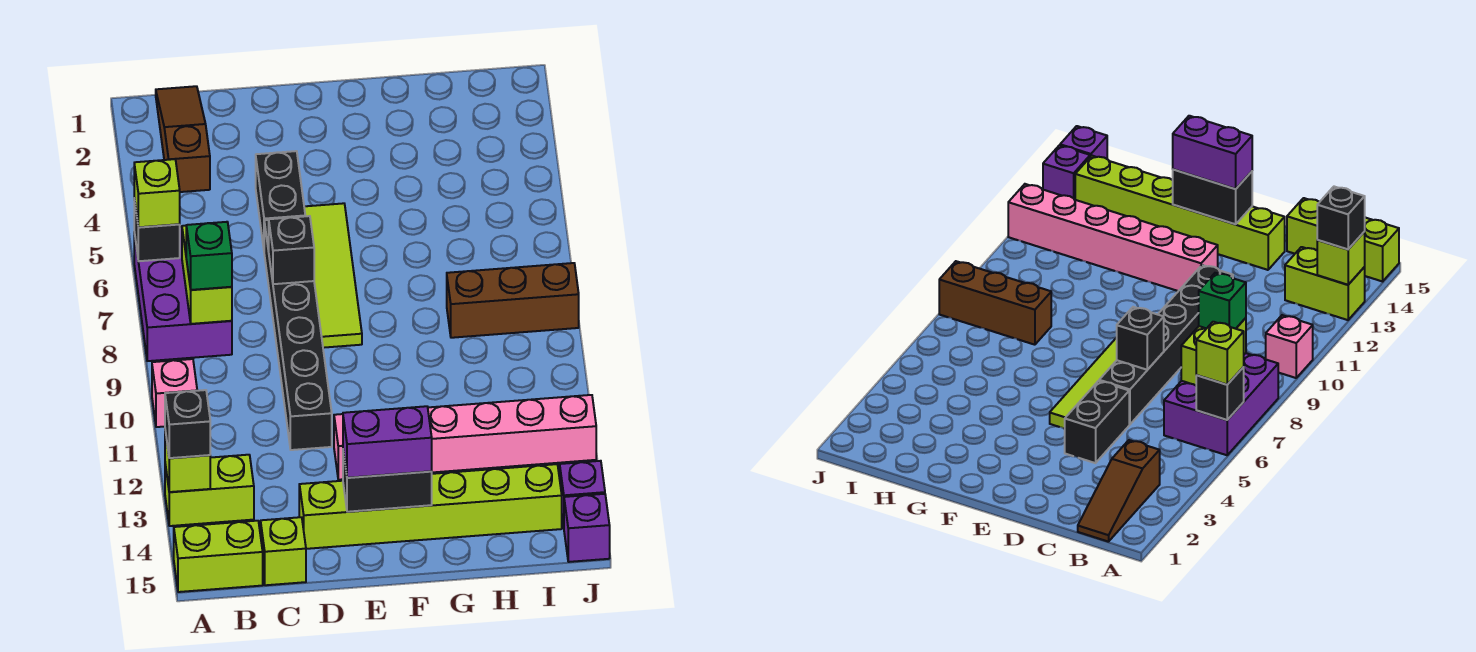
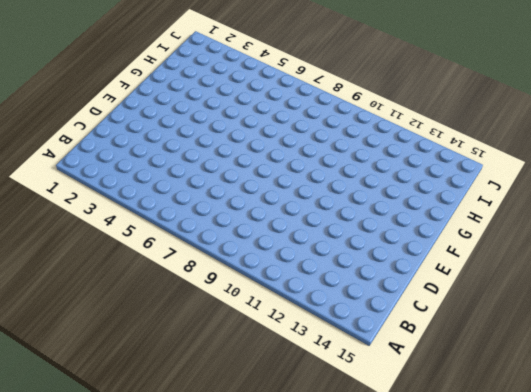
none -> purple brick A6:B8 level 1
none -> pink brick A10 level 1
none -> lime brick A13:B13 level 1

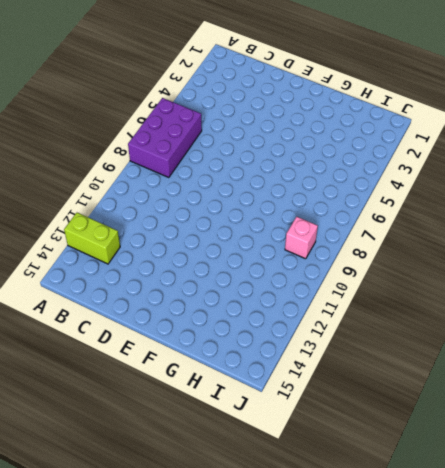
pink brick I9 level 1 -> pink brick A10 level 1
none -> lime brick A15:B15 level 1
none -> brown slope B1:B3 level 1 top 3
none -> lime brick C15 level 1

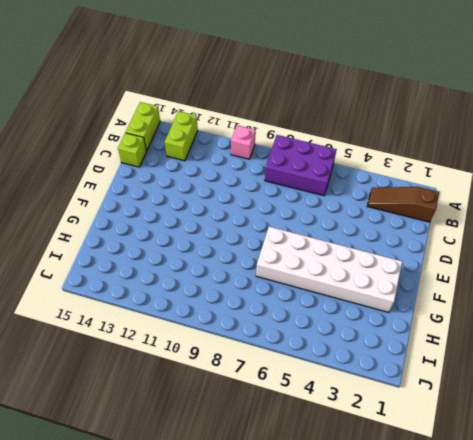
brown slope B1:B3 level 1 top 1 -> brown slope B1:B3 level 1 top 3
white brick F2:G7 level 1 -> none
none -> black brick D4:D5 level 1
none -> black brick D6:D11 level 1
none -> lime brick D14:I14 level 1

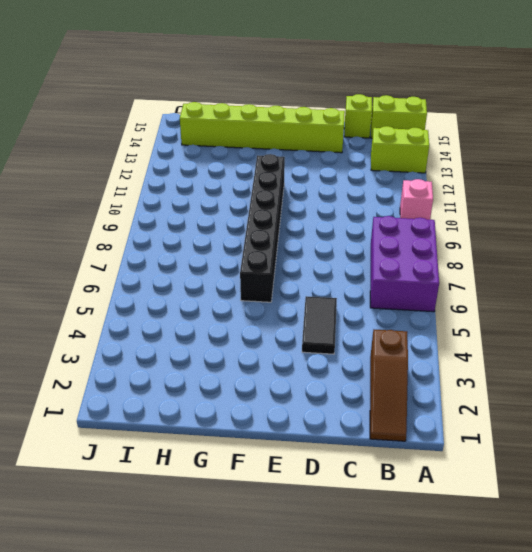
black tile D4:D5 level 1 -> black brick D4:D5 level 1
black brick F6:F11 level 1 -> black brick D6:D11 level 1
none -> lime tile E5:E8 level 1
none -> pink brick E12:J12 level 1
none -> brown brick H8:J8 level 1

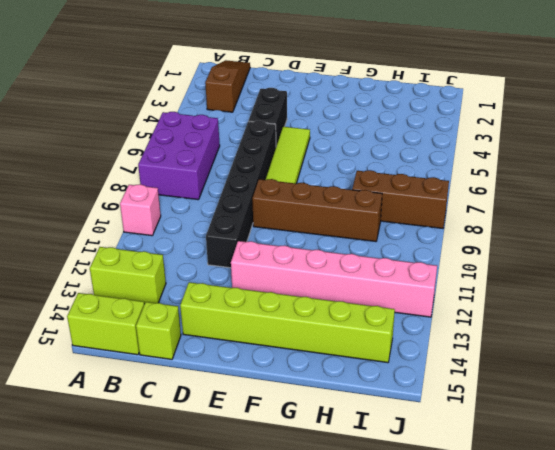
brown brick E9:H9 level 1 -> none
none -> purple brick J14 level 1
none -> purple brick J15 level 1
none -> black brick A6 level 2

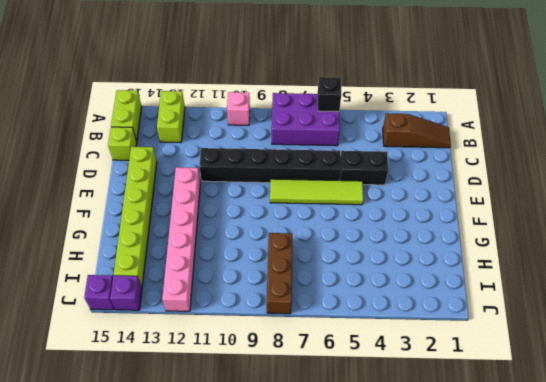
none -> lime brick A13 level 2
none -> lime brick B7:B8 level 2
none -> black brick D7 level 2

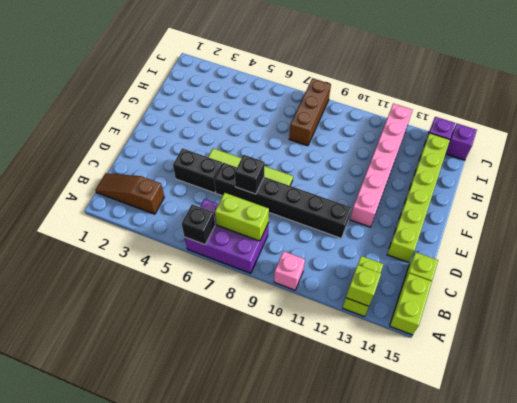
none -> black brick E14:F14 level 2
none -> lime brick A6 level 3
none -> black brick A13 level 3

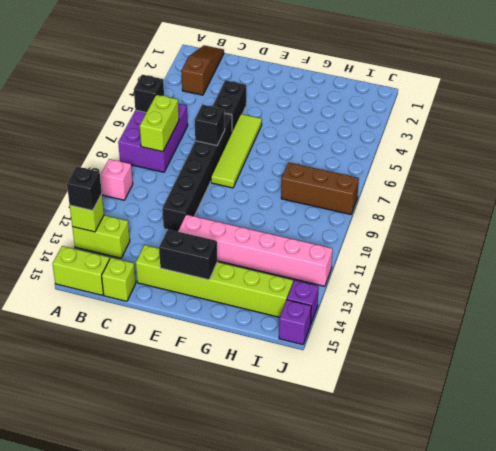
none -> lime brick A6 level 3
none -> green brick B8 level 3
none -> purple brick E14:F14 level 3

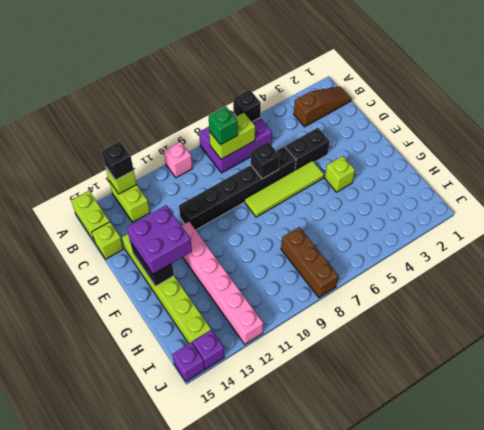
purple brick E13:F14 level 3 -> purple brick E14:F14 level 3
lime brick F4 level 1 -> lime brick A6 level 3

